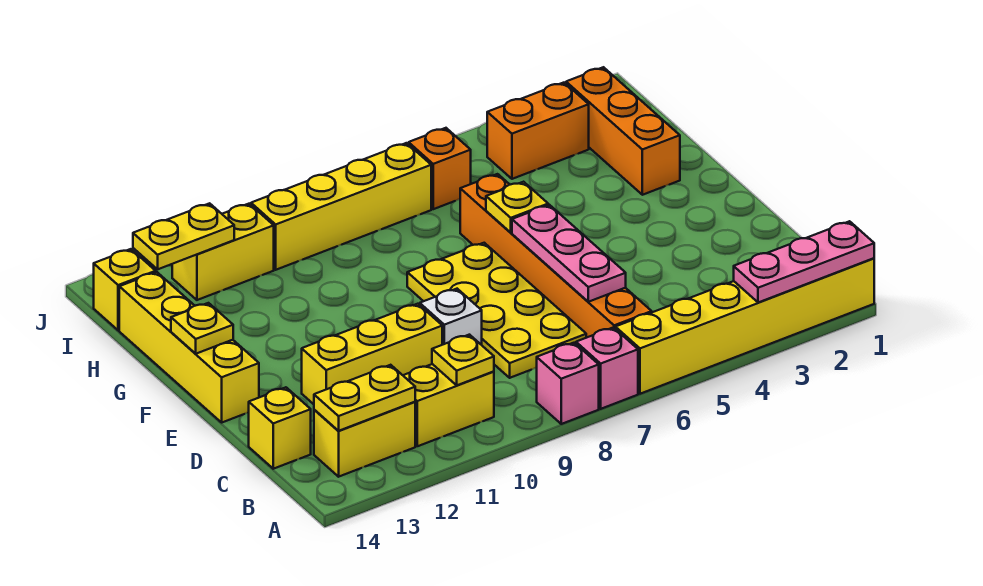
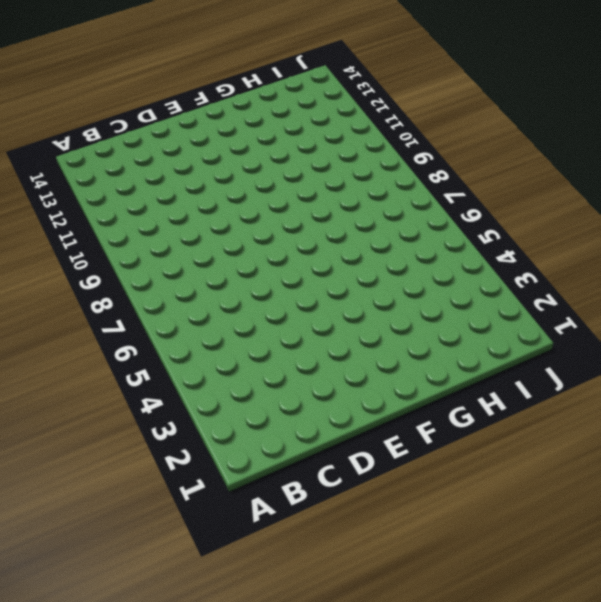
none -> yellow brick A1:A6 level 1
none -> pink brick A7 level 1
none -> pink brick A8 level 1

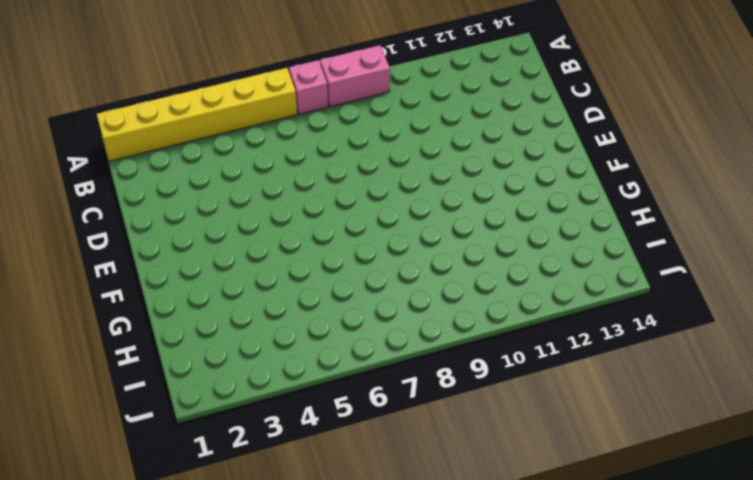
pink brick A8:A9 level 1 -> pink brick A8 level 1
none -> orange brick B6:G6 level 1
none -> yellow brick B10:B11 level 1
none -> yellow brick B12:B13 level 1

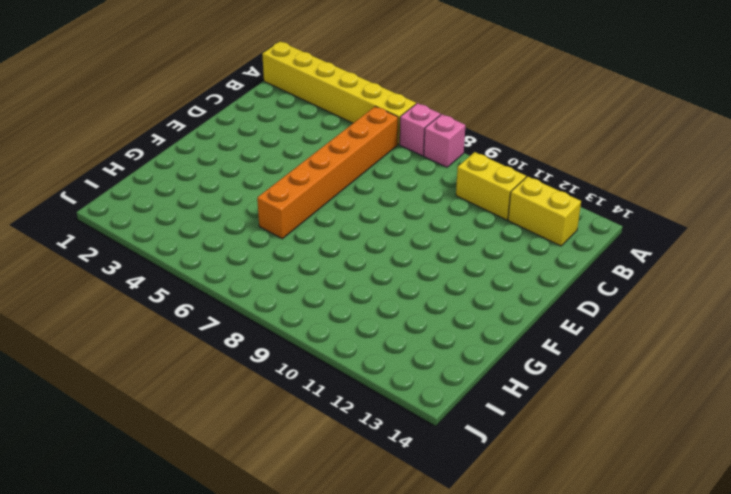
none -> yellow plate C7:F8 level 1
none -> yellow brick C14 level 1
none -> white brick D9 level 1

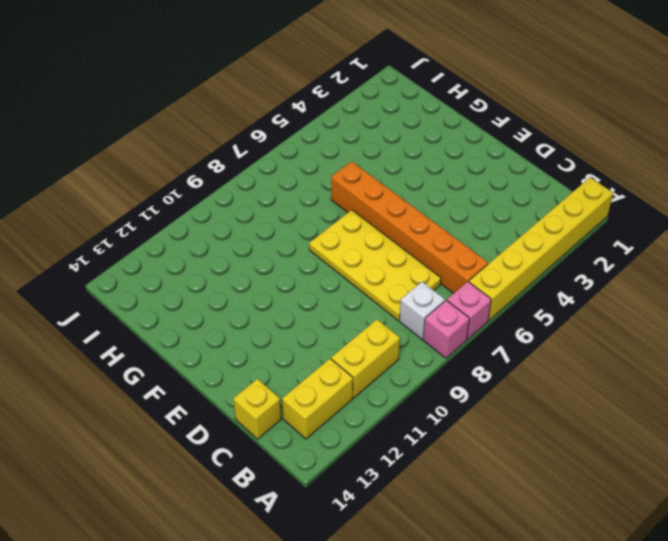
white brick B8 level 1 -> white brick D9 level 1
none -> yellow brick D10:D12 level 1
none -> yellow brick E14:H14 level 1
none -> orange brick G2:I2 level 1

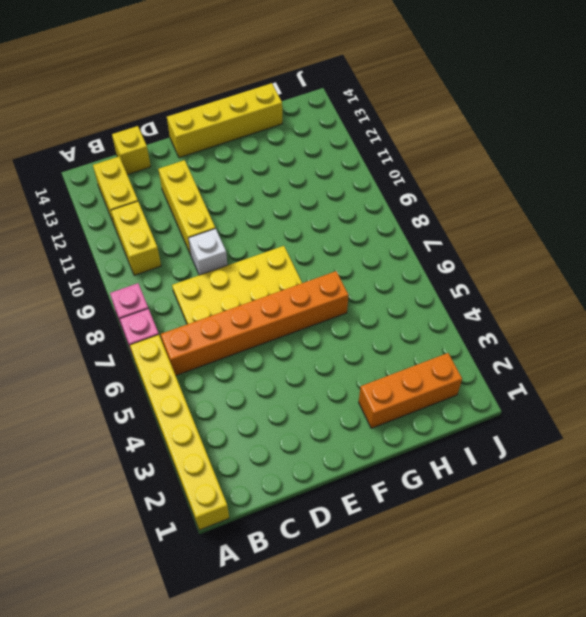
none -> orange brick I3:I4 level 1
none -> orange brick I6 level 1
none -> yellow brick I7:I10 level 1

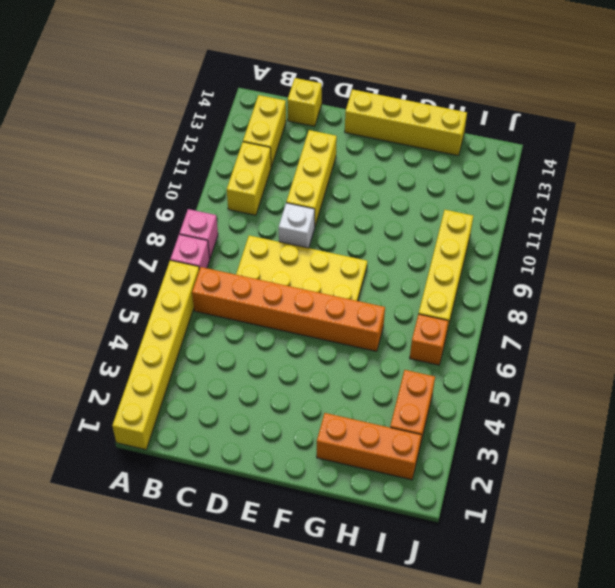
none -> yellow brick I11:I12 level 1
none -> yellow brick I14 level 1
none -> pink plate A1:A3 level 2

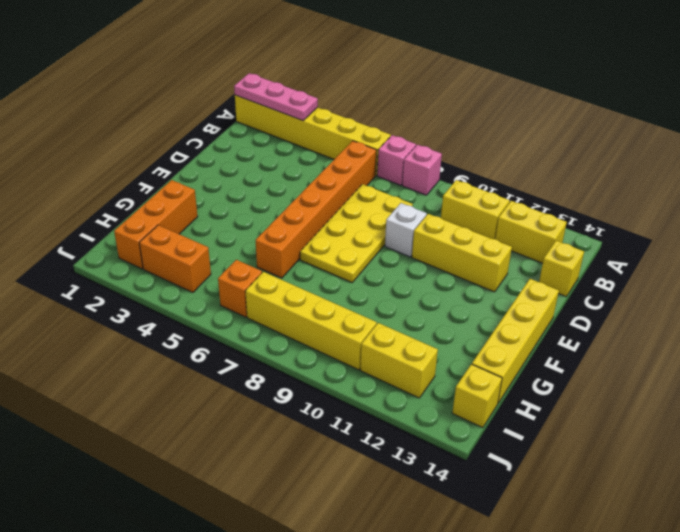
none -> yellow plate B10 level 2
none -> yellow plate B12:B13 level 2
none -> pink plate C6:E6 level 2

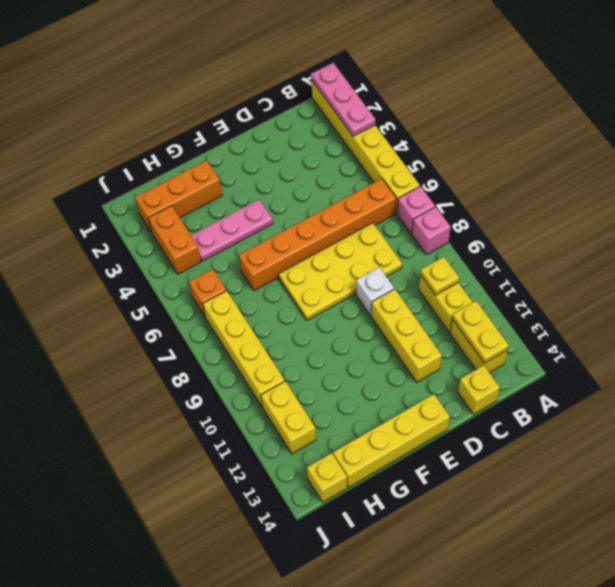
pink plate F4:H4 level 1 -> pink plate C6:E6 level 2
none -> yellow plate F6 level 2
none -> yellow plate F14 level 2
none -> yellow plate I12:I13 level 2

